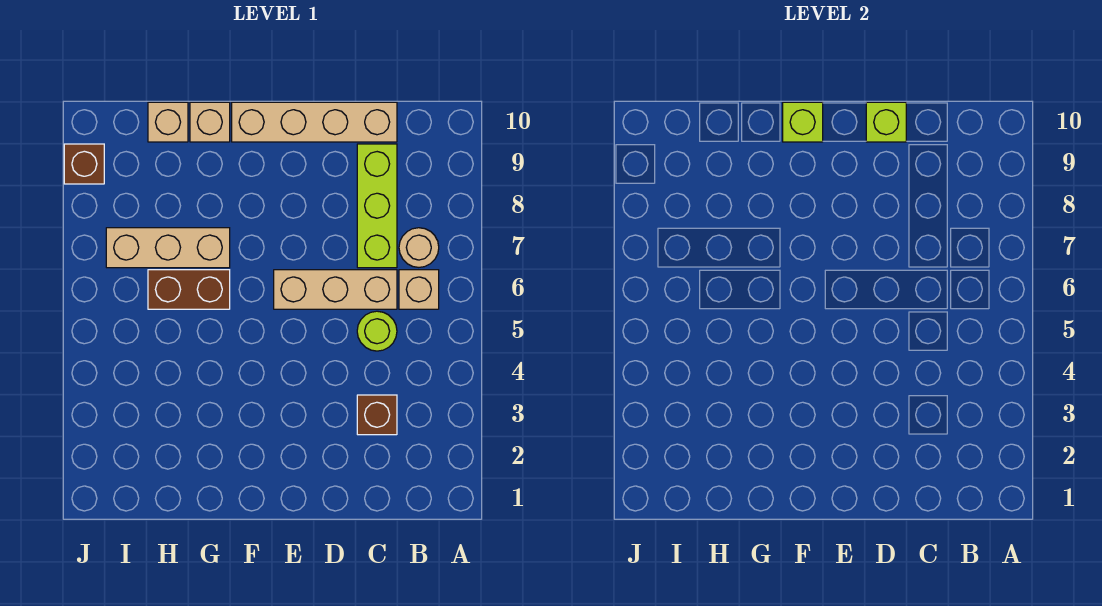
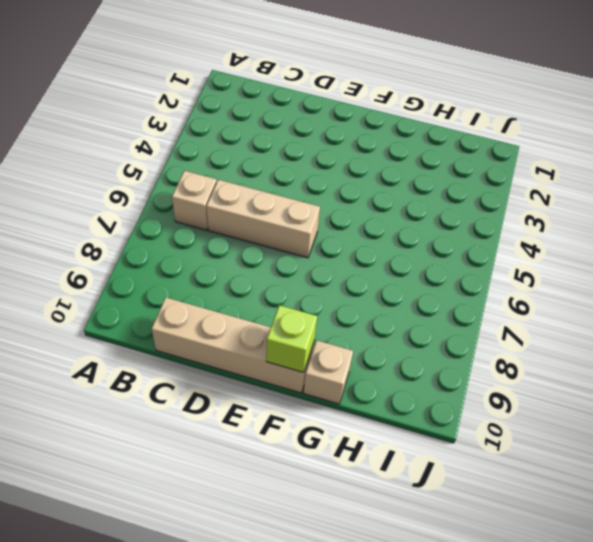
none -> tan round brick B7 level 1
none -> brown brick C3 level 1
none -> lime round brick C5 level 1

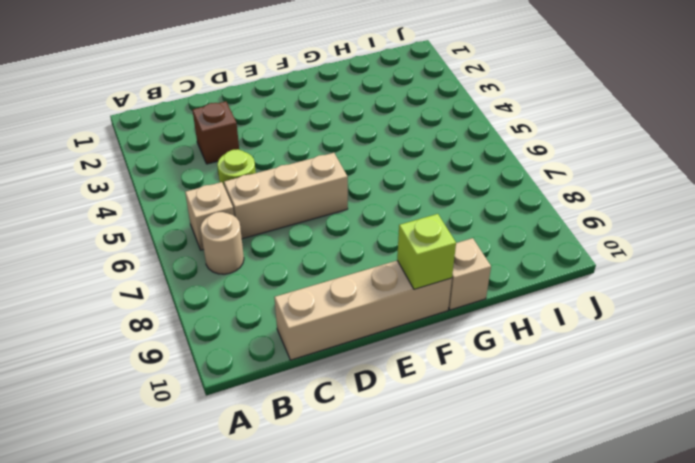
none -> lime brick C7:C9 level 1
none -> brown brick G6:H6 level 1
none -> tan brick G7:I7 level 1

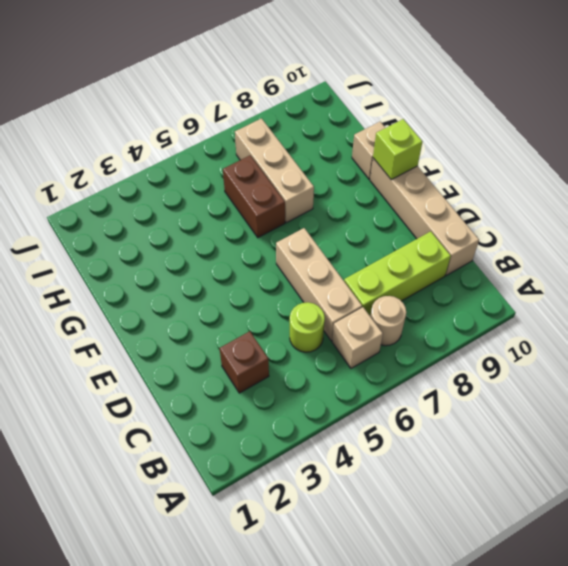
none -> tan brick H10 level 1
none -> brown brick J9 level 1
none -> lime brick D10 level 2

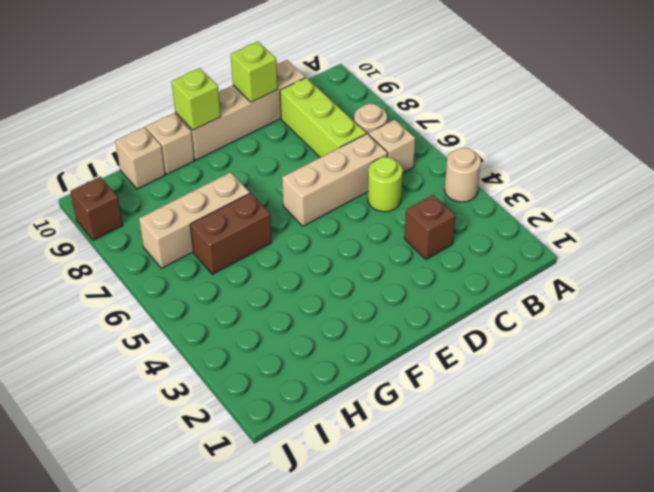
tan round brick A4 level 1 -> none

